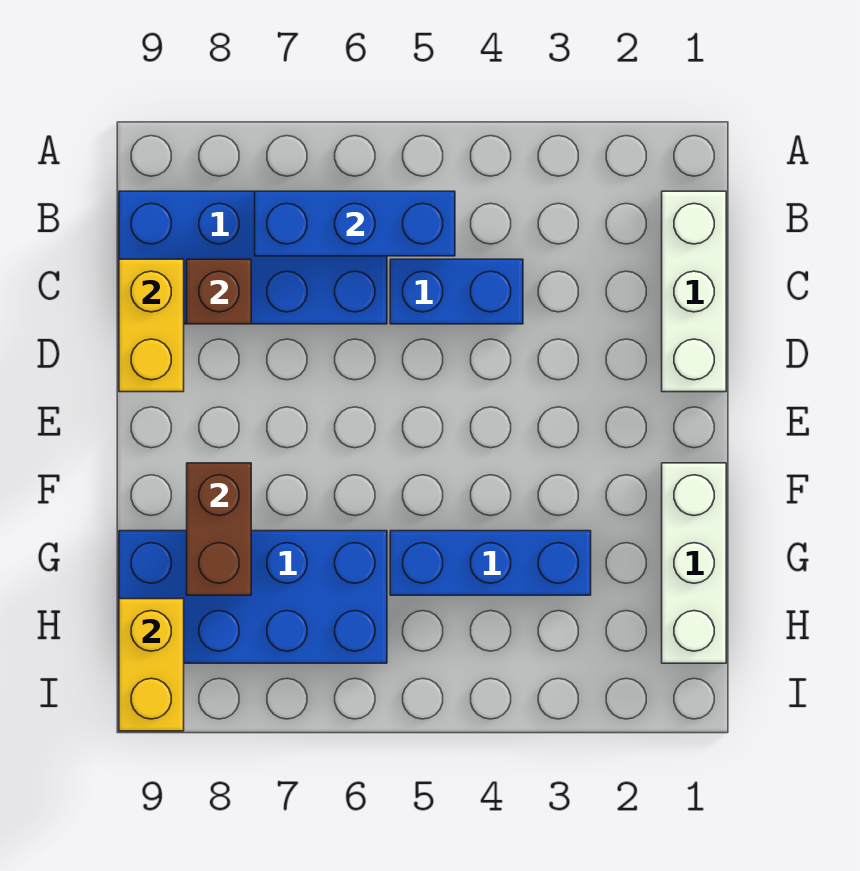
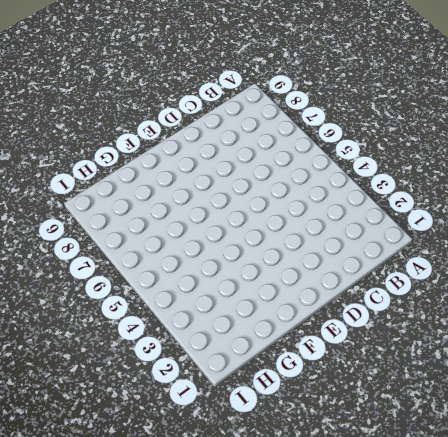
none -> white brick B1:D1 level 1
none -> blue brick B6:C9 level 1

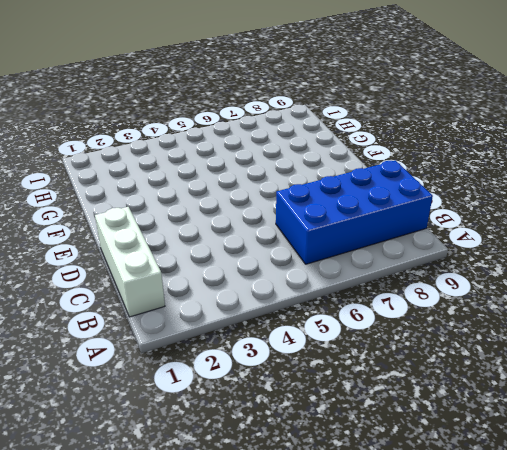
none -> blue brick C4:C5 level 1
none -> white brick F1:H1 level 1

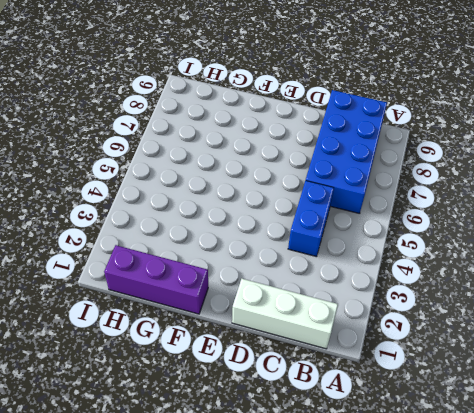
purple brick F1:H1 level 1 -> white brick F1:H1 level 1
none -> blue brick G3:G5 level 1
none -> blue brick G6:H9 level 1

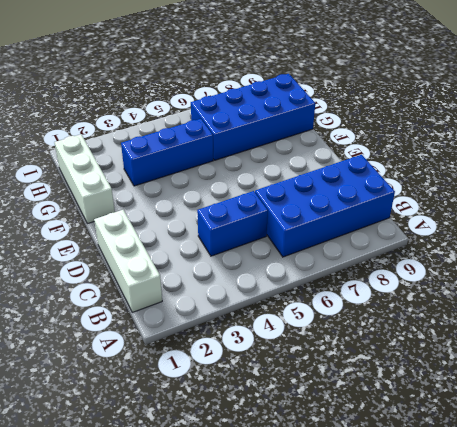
none -> blue brick B5:B7 level 2
none -> brown brick C8 level 2

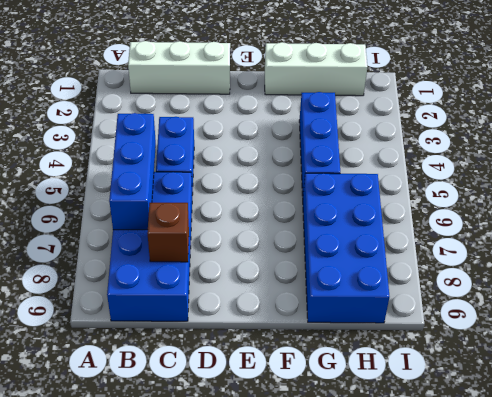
none -> yellow brick C9:D9 level 2
none -> brown brick F8:G8 level 2

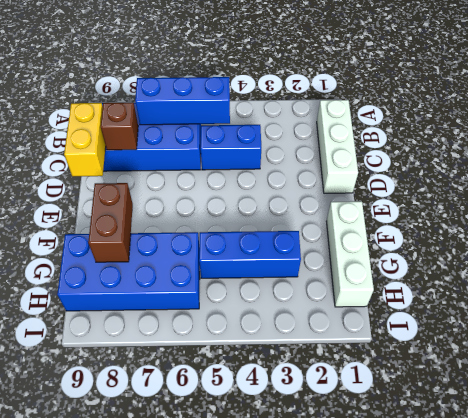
none -> yellow brick H9:I9 level 2

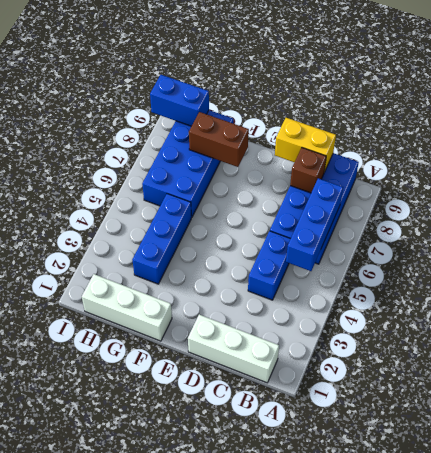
blue brick H9:I9 level 2 -> yellow brick H9:I9 level 2

